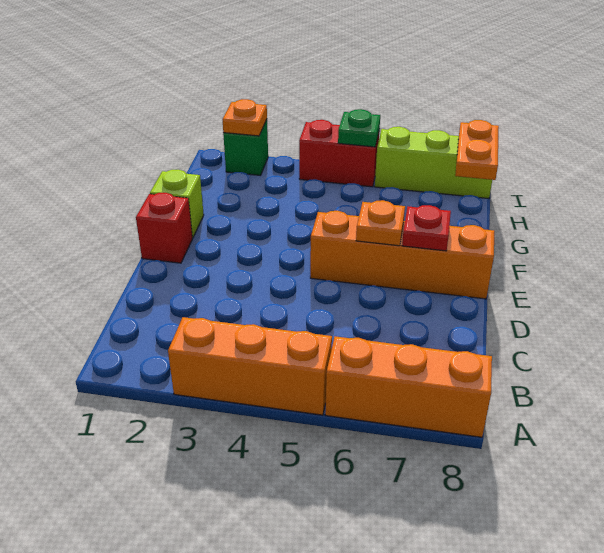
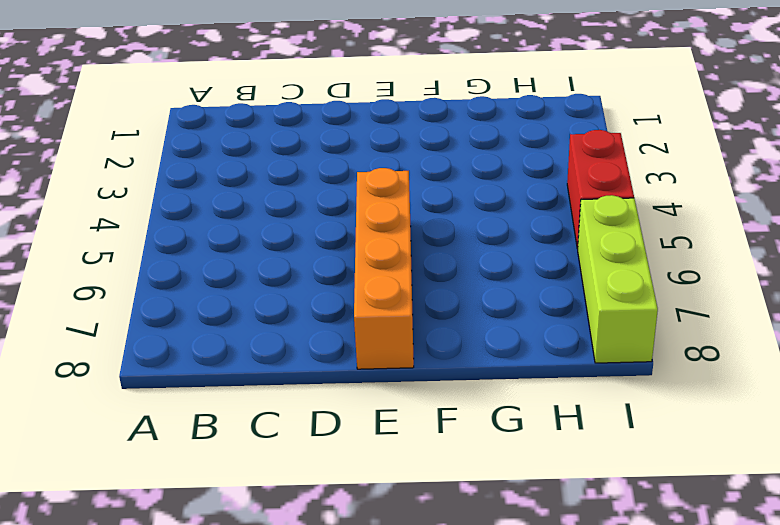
none -> orange brick A3:A5 level 1
none -> orange brick A6:A8 level 1
none -> red brick E1 level 1

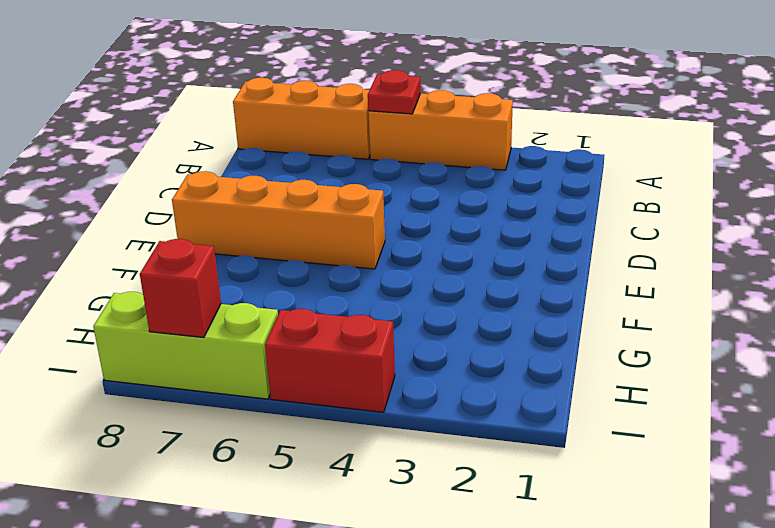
red plate A5 level 2 -> red plate E7 level 2
red brick I7 level 2 -> red brick E1 level 1
none -> lime brick F1 level 1
none -> green brick I2 level 1
none -> orange plate E6 level 2

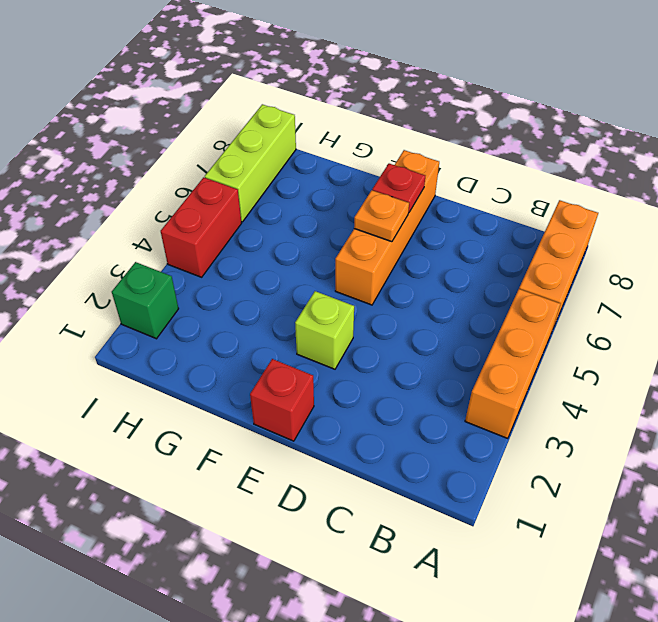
lime brick E3 level 1 -> lime brick F1 level 1
none -> orange plate H8:I8 level 2
none -> orange plate I2 level 2
none -> green plate I5 level 2

